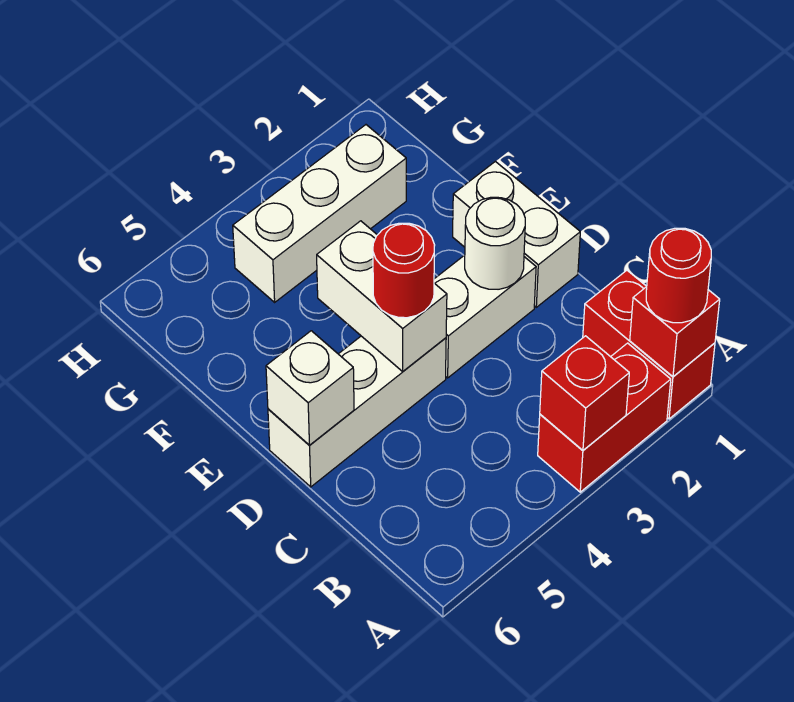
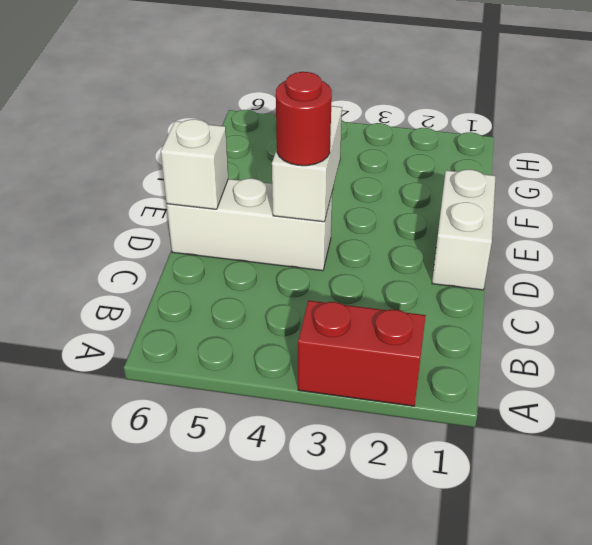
none -> red brick A1:B1 level 1
none -> white brick D2:D3 level 1
none -> white brick G2:G4 level 1

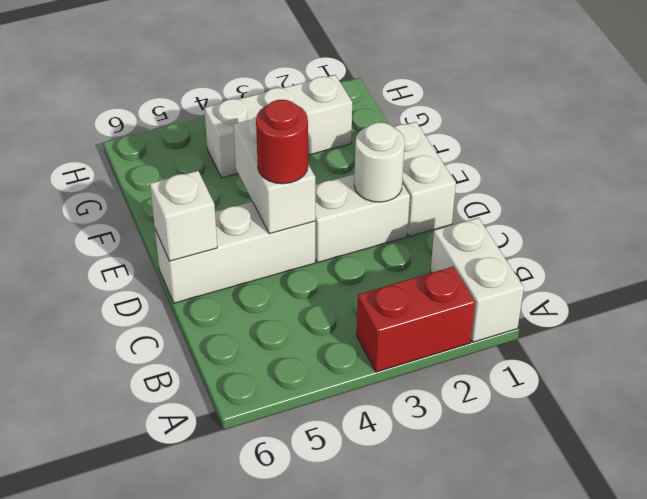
white brick A1:B1 level 1 -> red brick A1:B1 level 1
none -> red brick A1 level 2
none -> red brick A3 level 2
none -> red round brick A1 level 3

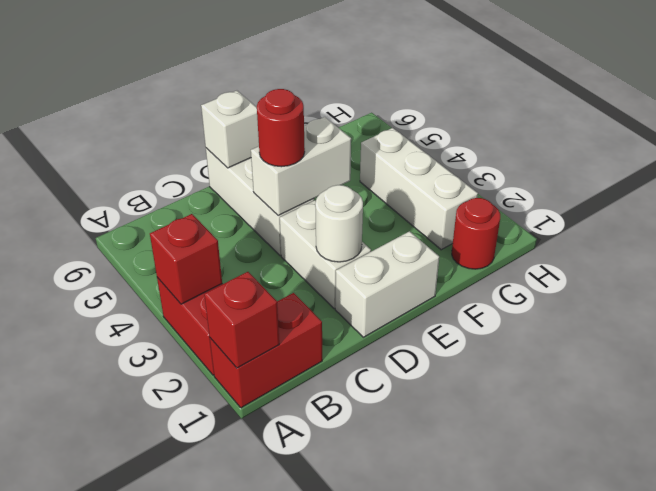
red round brick G1 level 1 -> red round brick A1 level 3

